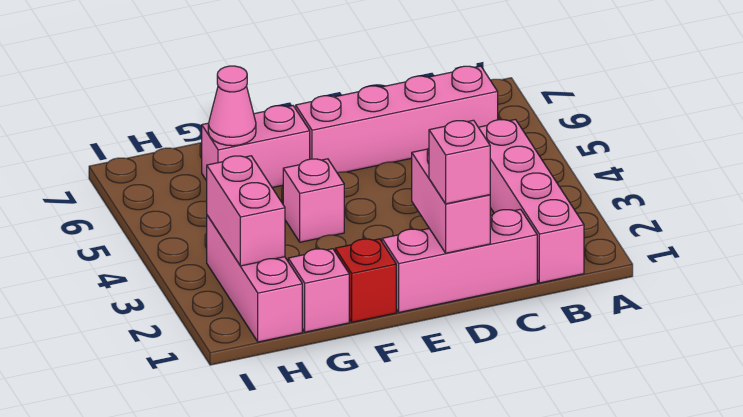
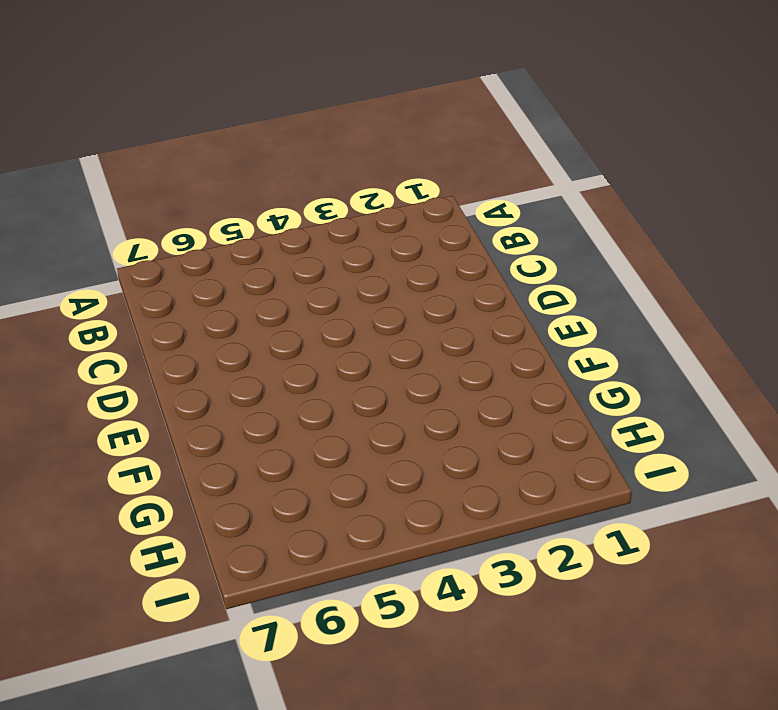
none -> pink brick B1:B4 level 1
none -> pink brick B6:E6 level 1
none -> pink brick C1:E1 level 1

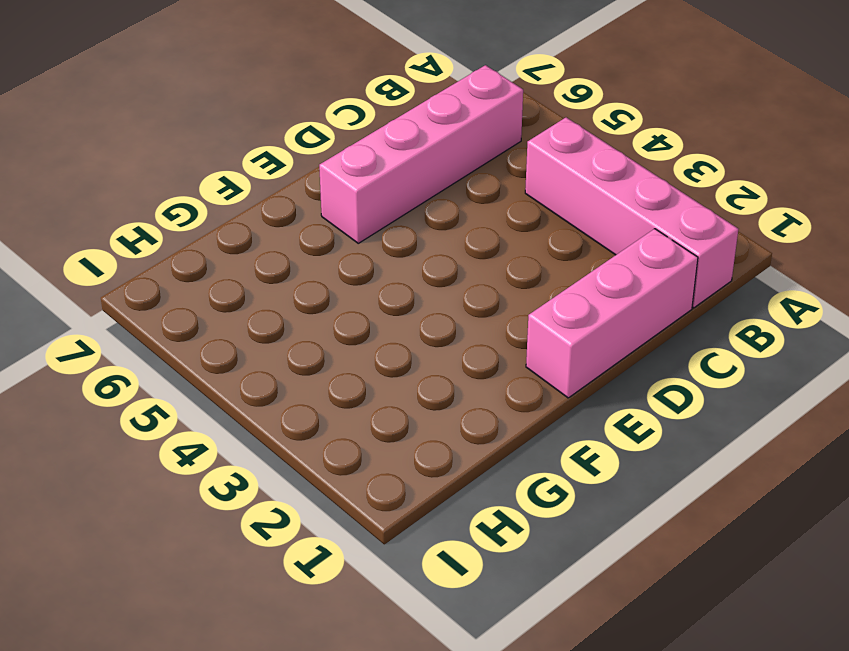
none -> red brick F1 level 1
none -> pink brick F4 level 1
none -> pink brick F6:G6 level 1

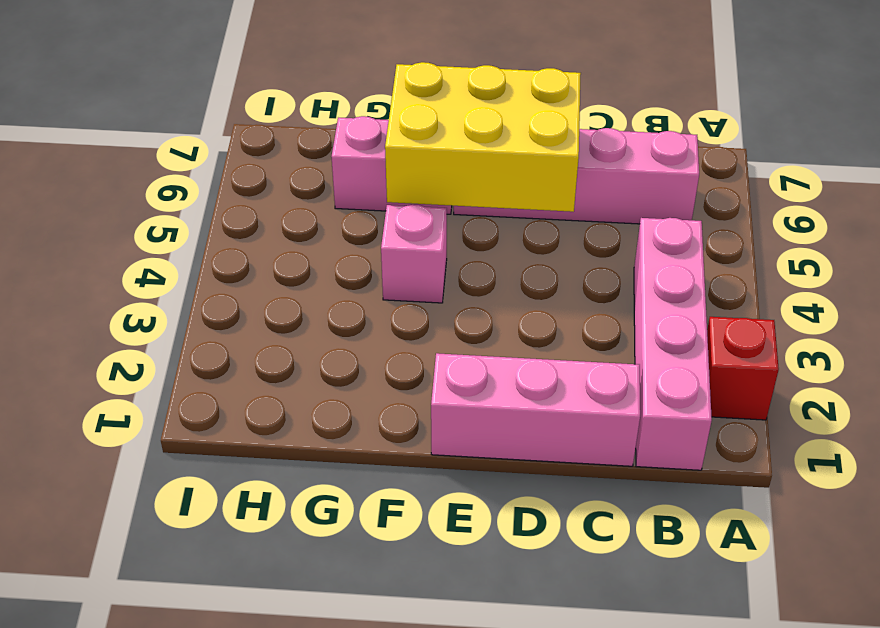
red brick A2 level 1 -> red brick F1 level 1
yellow brick D5:F6 level 2 -> none
none -> pink brick G1 level 1
none -> pink brick H1:H3 level 1
none -> pink brick D1:D2 level 2

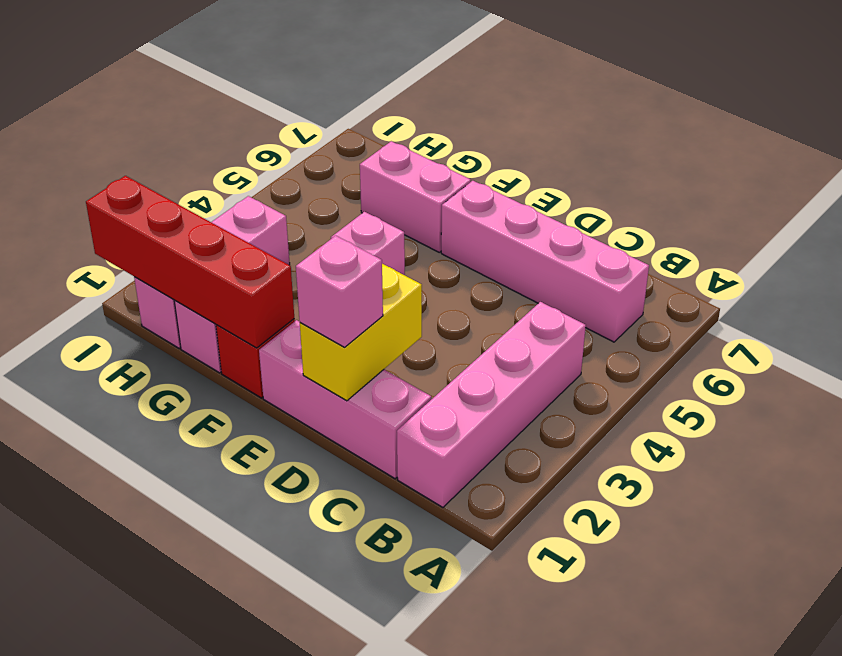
yellow brick D1:D2 level 2 -> pink brick D1:D2 level 2
red brick F1:I1 level 2 -> none
none -> pink cone G6 level 2
none -> pink brick H2:H3 level 2

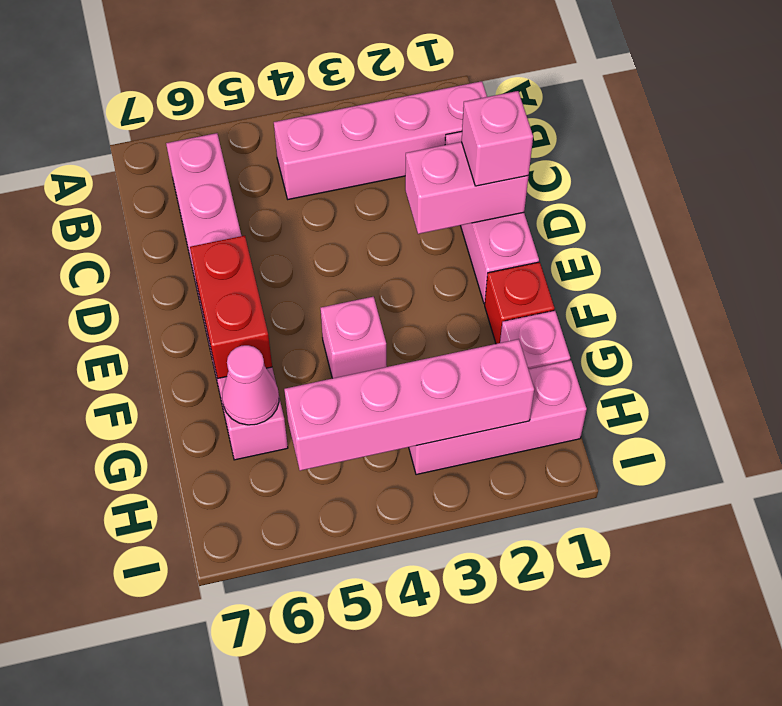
red brick E6:F6 level 2 -> none
pink brick H2:H5 level 2 -> pink brick H2:H3 level 2

